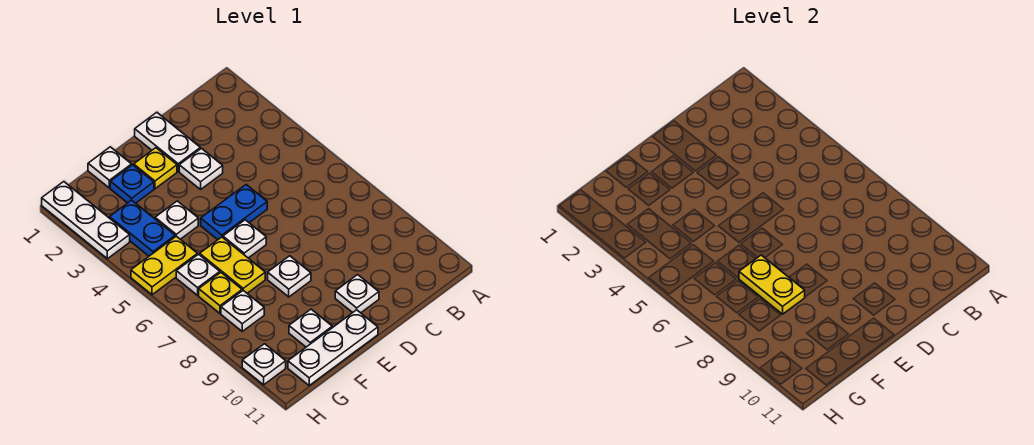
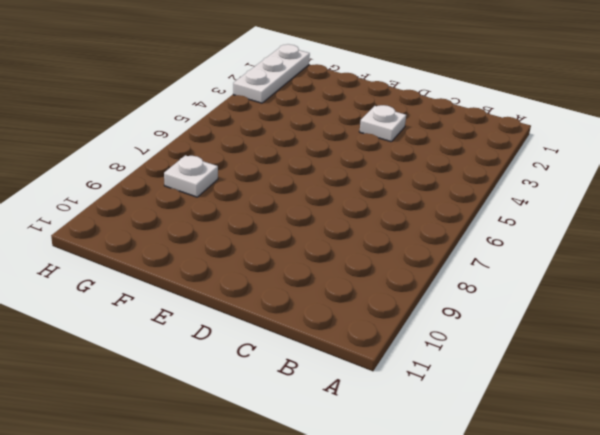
none -> white plate D1:D2 level 1
none -> blue plate D5:E5 level 1
none -> white plate D10 level 1

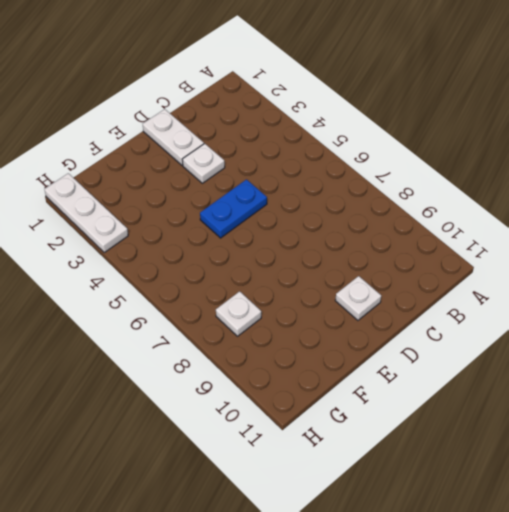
none -> yellow plate E2 level 1
none -> white plate E6 level 1
none -> white plate E8 level 1

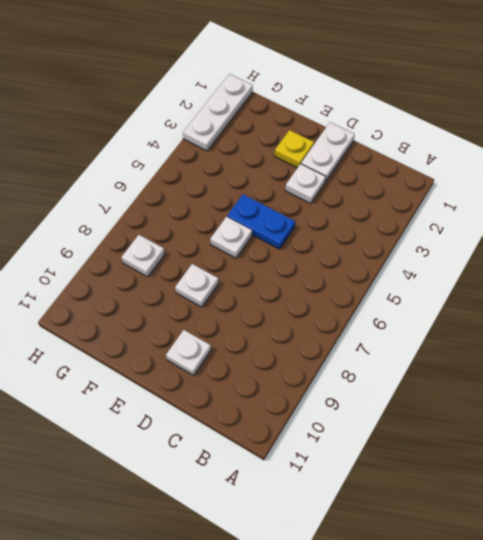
none -> white plate E11:G11 level 1
none -> white plate F1 level 1
none -> blue plate F2 level 1

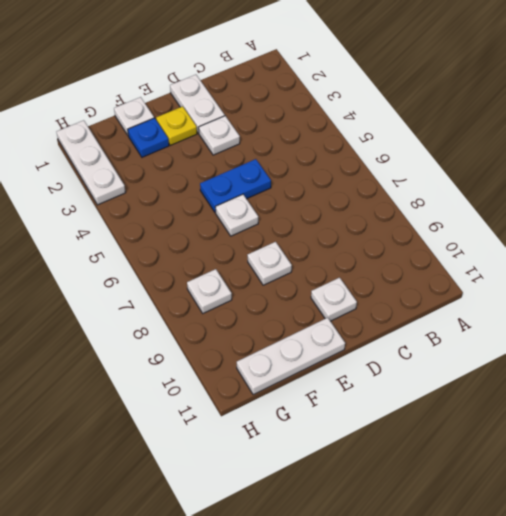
none -> white plate F4 level 1
none -> yellow plate F6:F7 level 1
none -> white plate F10 level 1

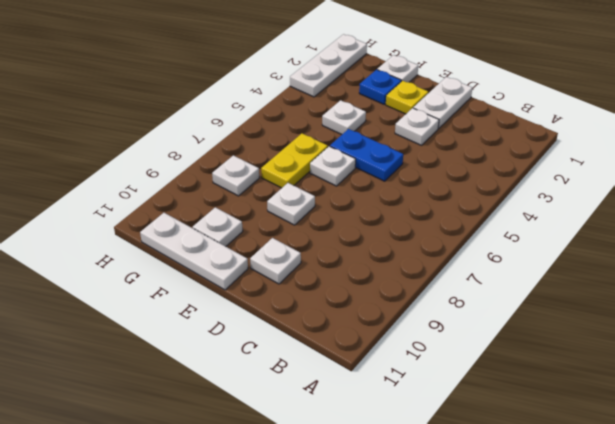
none -> blue plate G3:G4 level 1
none -> yellow plate G5:H5 level 1
none -> white plate G6 level 1

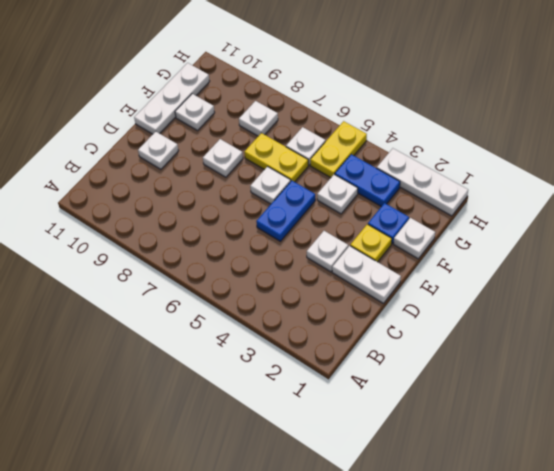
none -> yellow plate G7 level 1
none -> white plate H10 level 1
none -> yellow plate F7:F8 level 2

